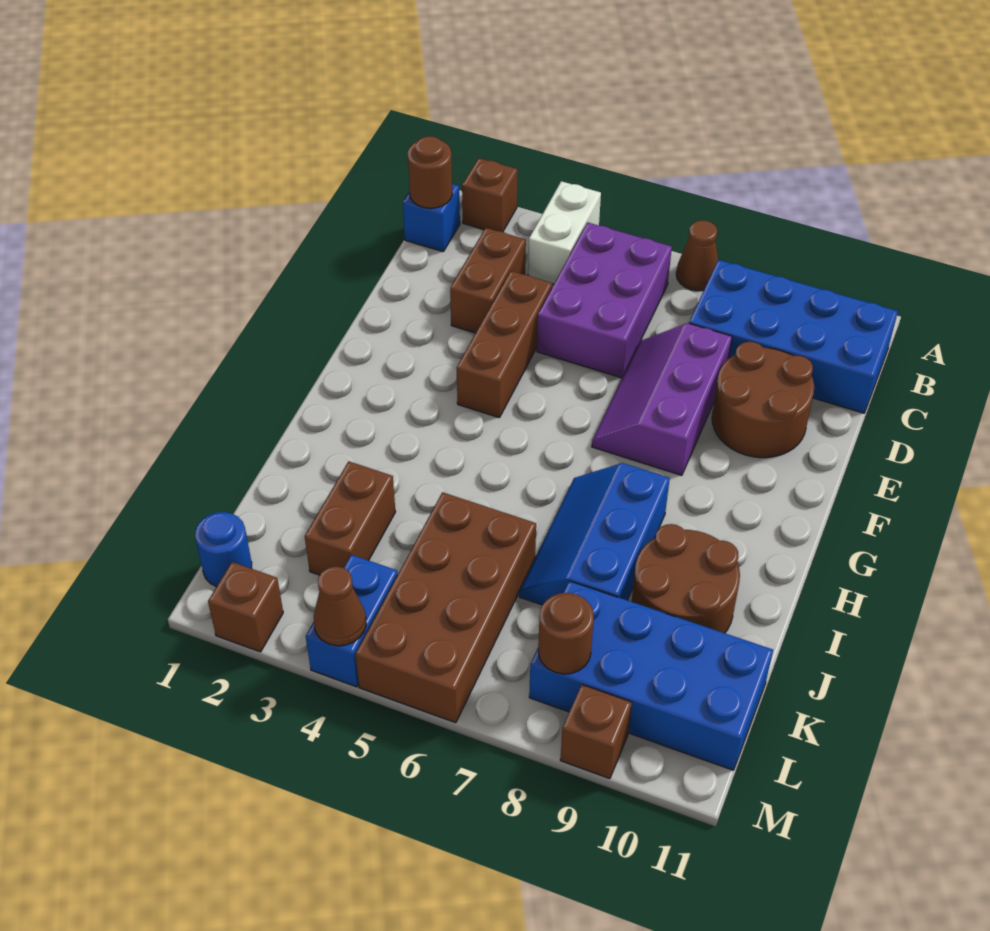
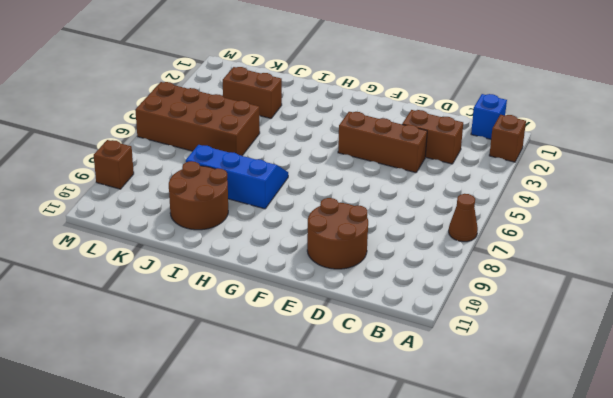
none -> white brick A4:B4 level 1
none -> purple brick B5:D6 level 1
none -> blue brick B8:C11 level 1

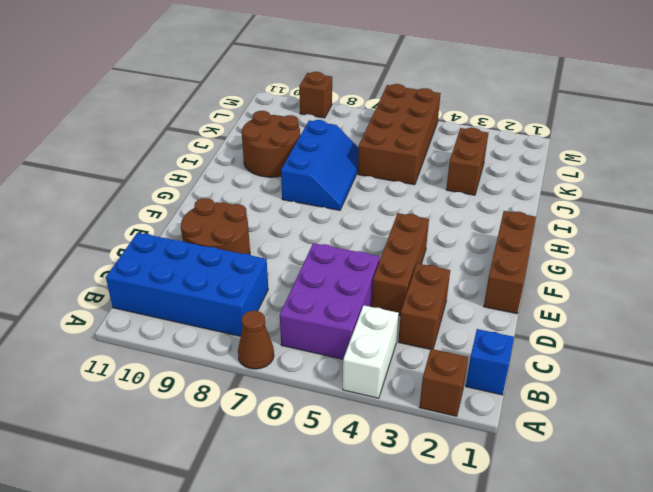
brown brick E1:G1 level 1 -> none
none -> purple slope D7:F8 level 1 top 8
none -> blue brick K8:L11 level 1
none -> blue round brick L1 level 1

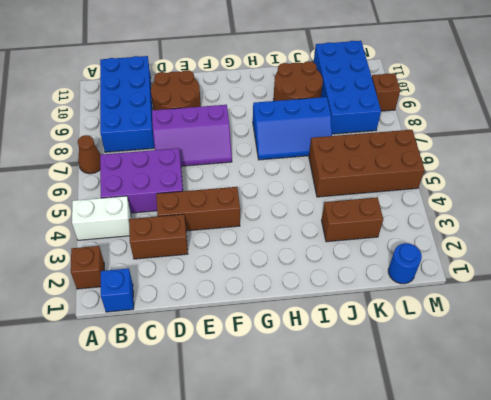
none -> blue brick L4:M4 level 1
none -> brown brick M2 level 1
none -> brown round brick B1 level 2

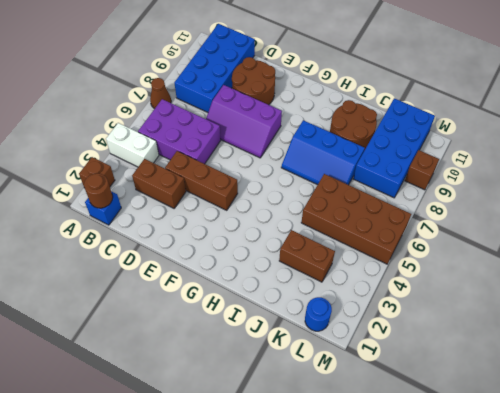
none -> blue brick L4:M4 level 1
none -> brown brick M2 level 1
none -> brown round brick L8 level 2

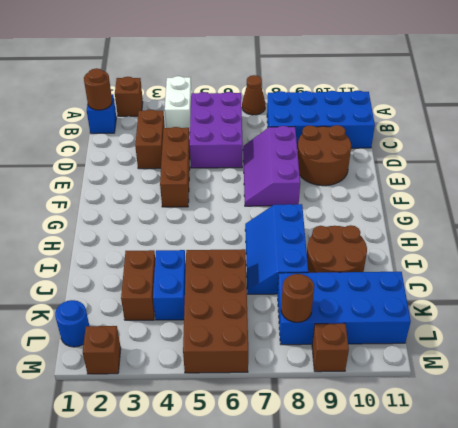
blue brick J4:K4 level 1 -> blue brick L4:M4 level 1
none -> brown cone M4 level 2

